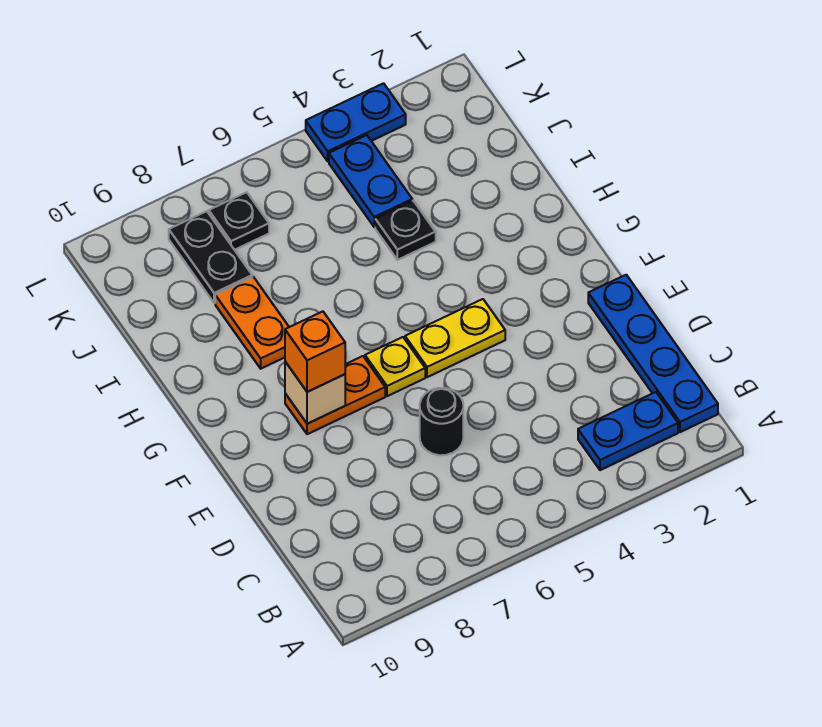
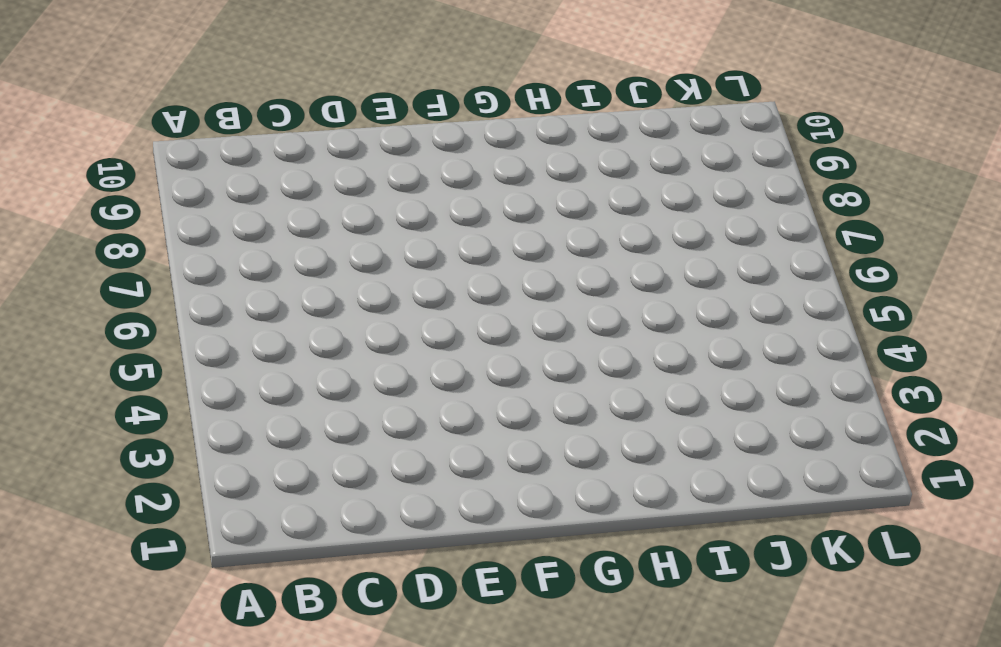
none -> blue plate B1:E1 level 1
none -> blue plate B2:B3 level 1
none -> black round brick D6 level 1

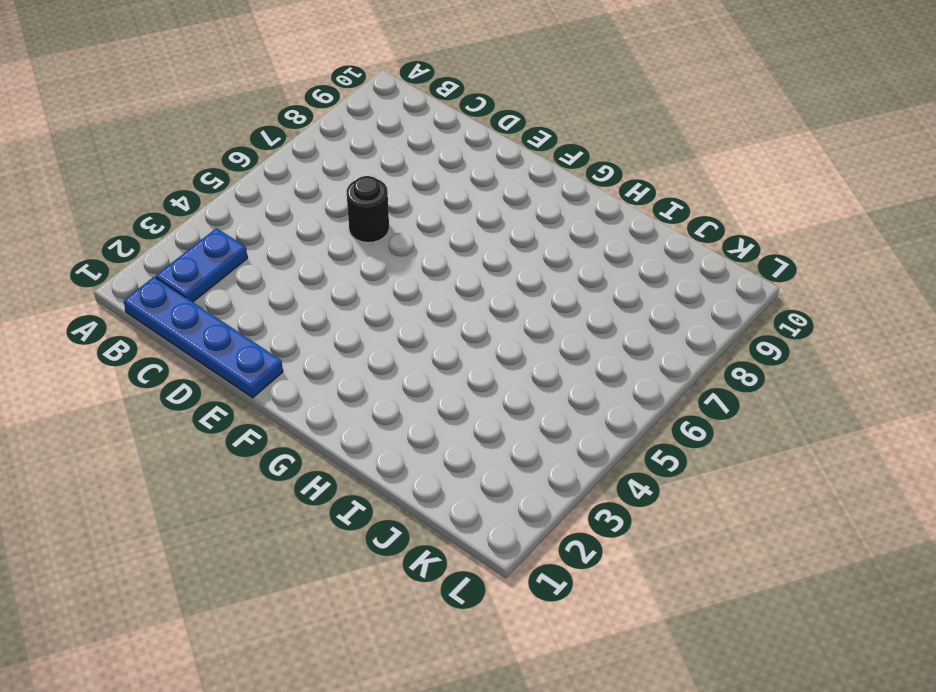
none -> yellow plate F4:F5 level 1
none -> yellow plate F6 level 1
none -> orange plate F7:F8 level 1

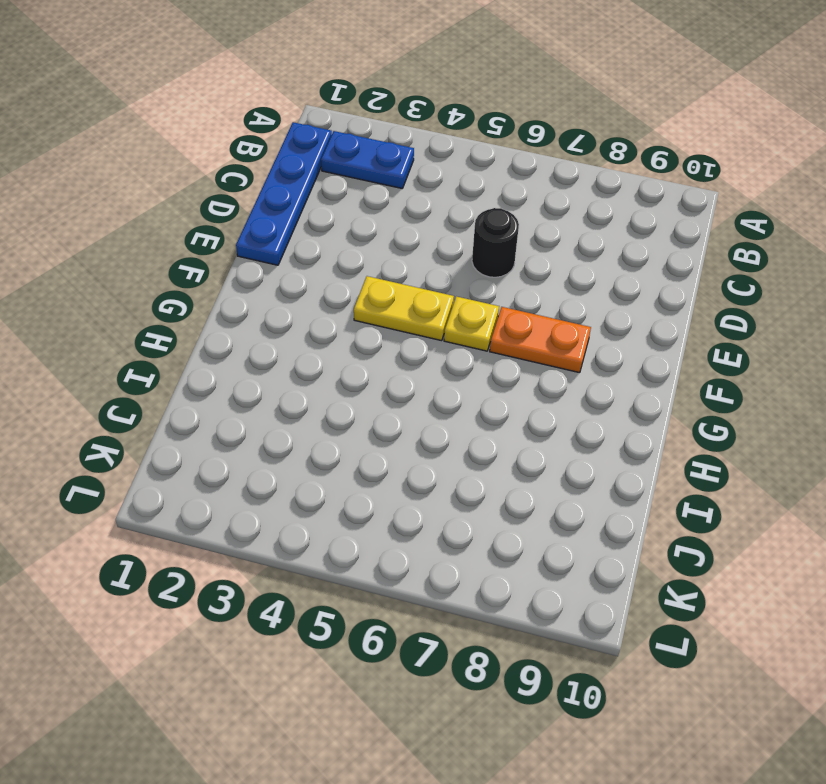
none -> orange plate H8:I8 level 1
none -> black plate I4 level 1
none -> blue plate J4:K4 level 1

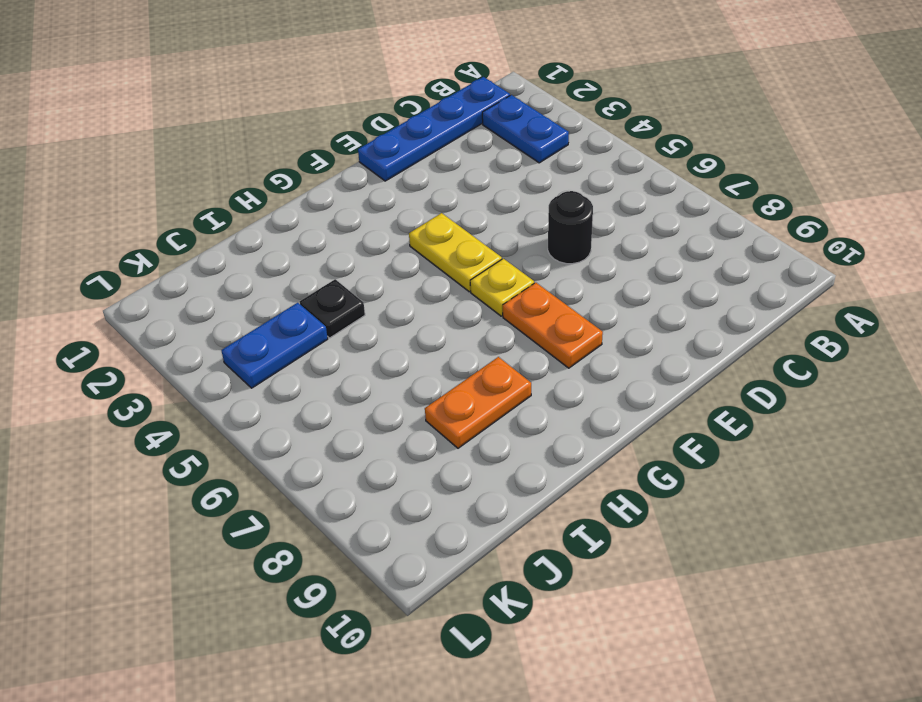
none -> black plate J8:K8 level 1
none -> black plate K7 level 1
none -> blue plate L3:L4 level 1

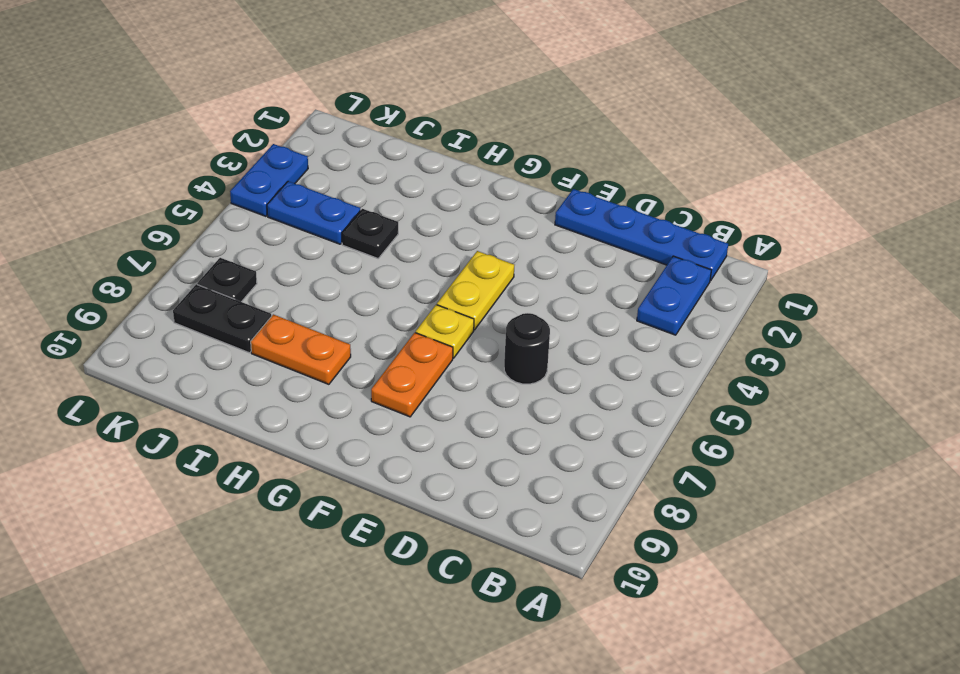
none -> tan brick F8 level 2
none -> orange brick F8 level 3

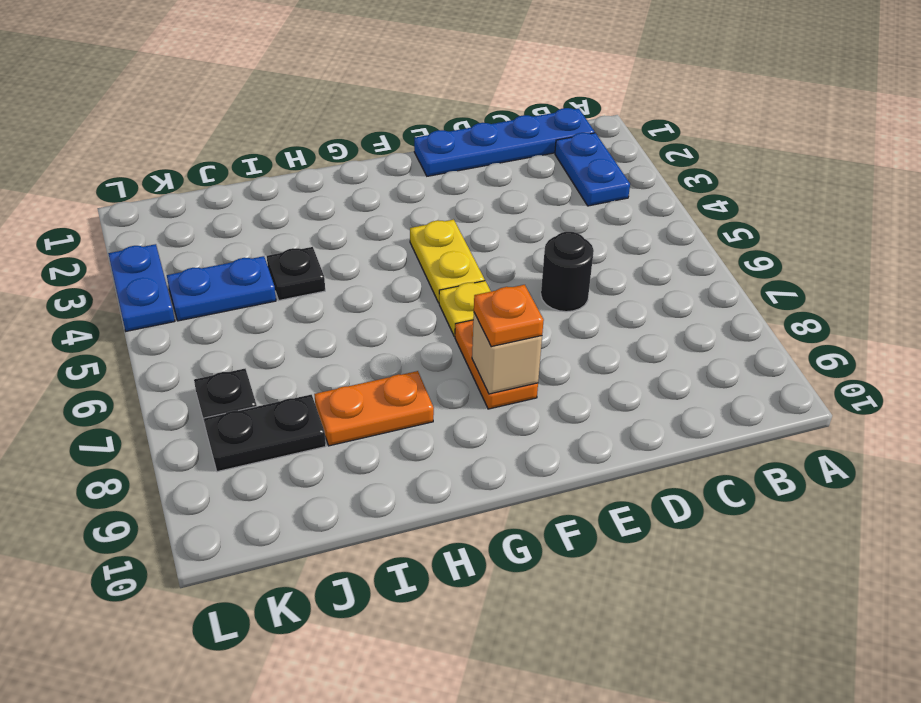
orange plate F8 level 3 -> orange brick F8 level 3

